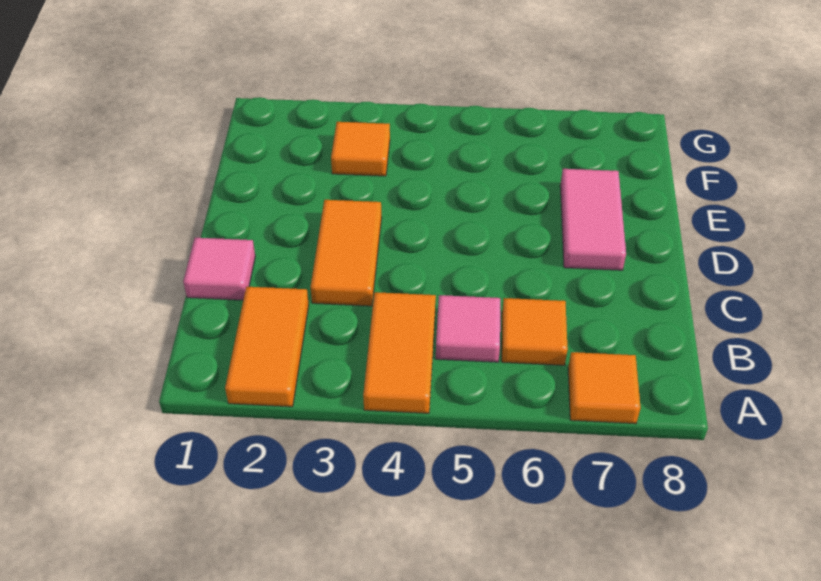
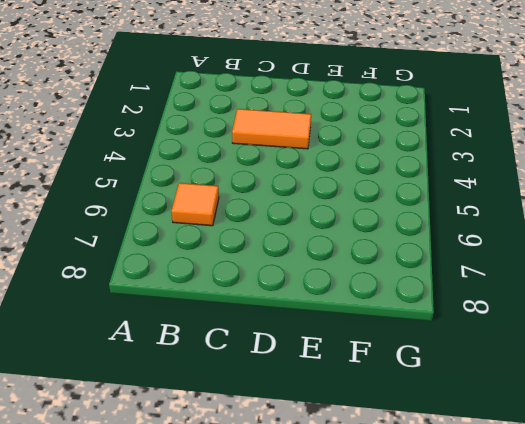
none -> orange tile A2:B2 level 1
none -> orange tile A4:B4 level 1

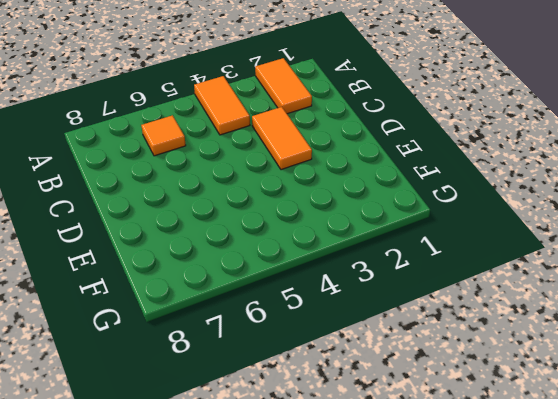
none -> orange tile A7 level 1
none -> pink tile B5 level 1

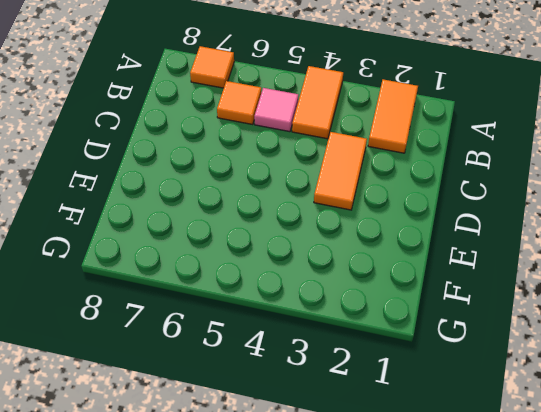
none -> pink tile C1 level 1
none -> pink tile D7:E7 level 1

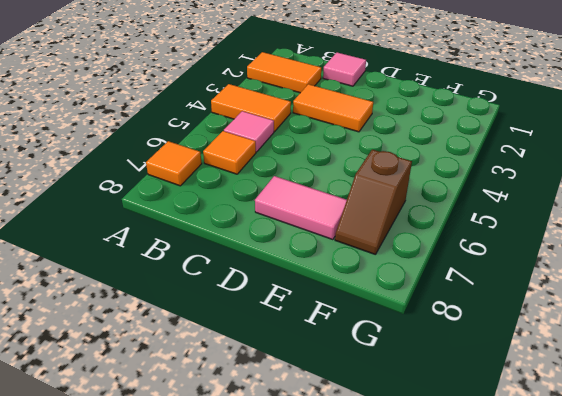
brown slope F6:F7 level 1 top 6 -> none
none -> orange tile F3 level 1

